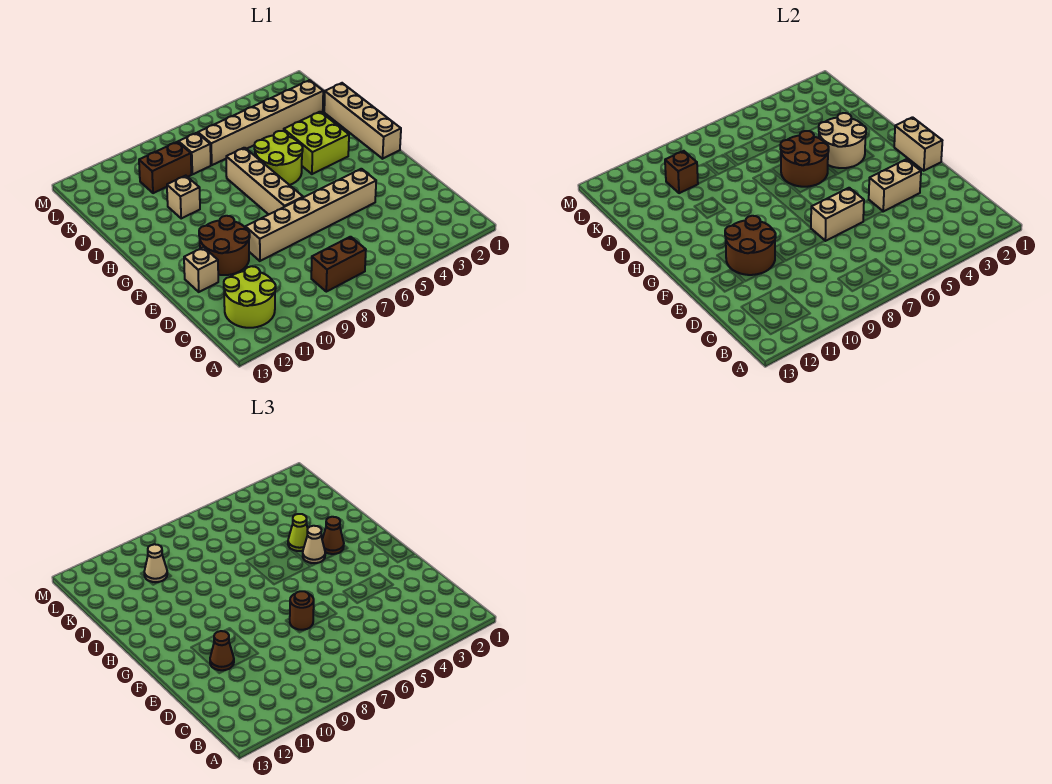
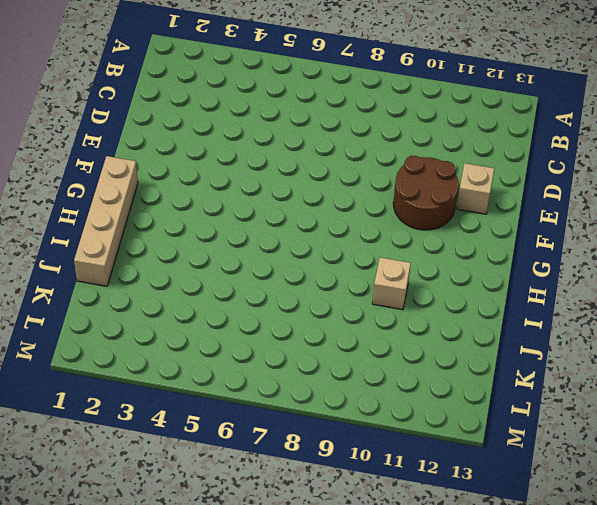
none -> brown brick B7:B8 level 1
none -> lime round brick B11:C12 level 1
none -> tan brick E4:E9 level 1

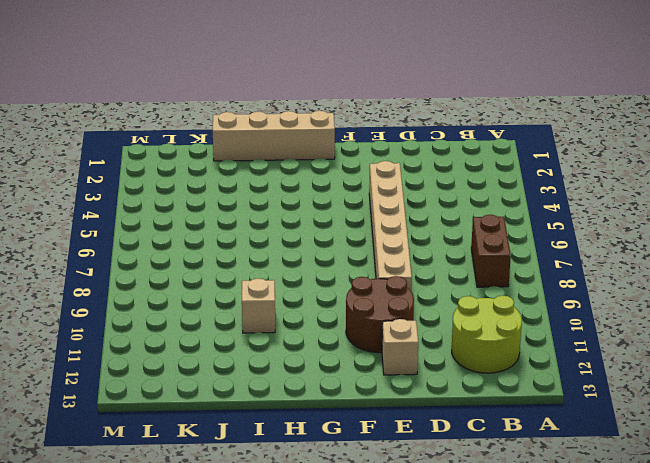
none -> tan brick F7:I7 level 1
none -> lime brick H3:I4 level 1
none -> lime round brick H5:I6 level 1

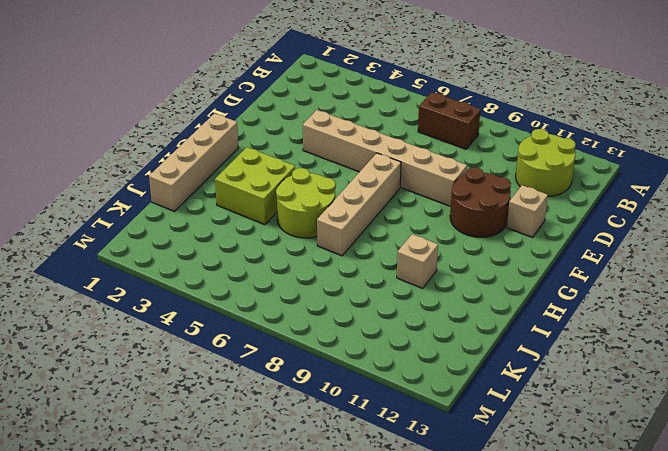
none -> tan brick K2:K7 level 1
none -> tan brick K8 level 1
none -> brown brick K9:K10 level 1

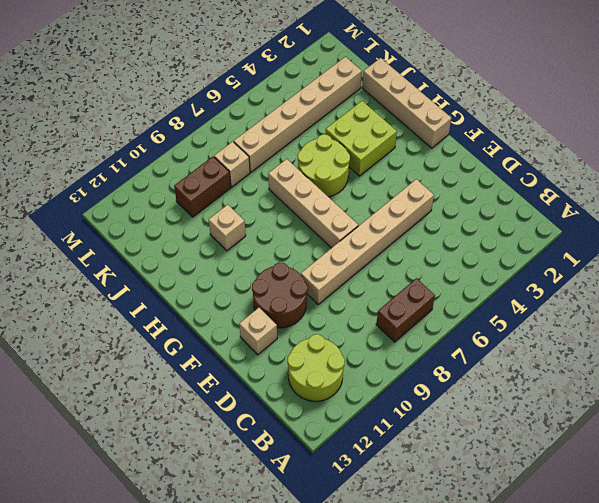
none -> tan brick E3:E4 level 2
none -> tan brick E6:E7 level 2
none -> brown round brick E10:F11 level 2

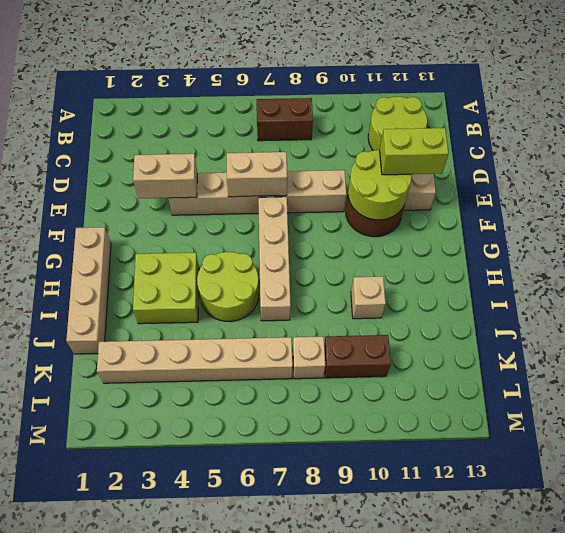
lime round brick E10:F11 level 2 -> brown round brick E10:F11 level 2
lime brick E11:E12 level 3 -> brown cone E11 level 3
none -> tan brick F1:G1 level 2
none -> tan round brick H3:I4 level 2
none -> brown round brick H5:I6 level 2

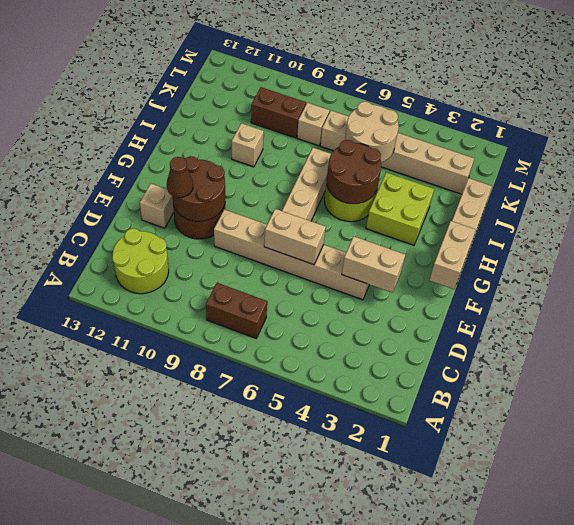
tan round brick J5:K6 level 2 -> tan round brick H3:I4 level 2
none -> brown brick K10 level 2
none -> brown round brick E7 level 3
none -> brown cone H3 level 3

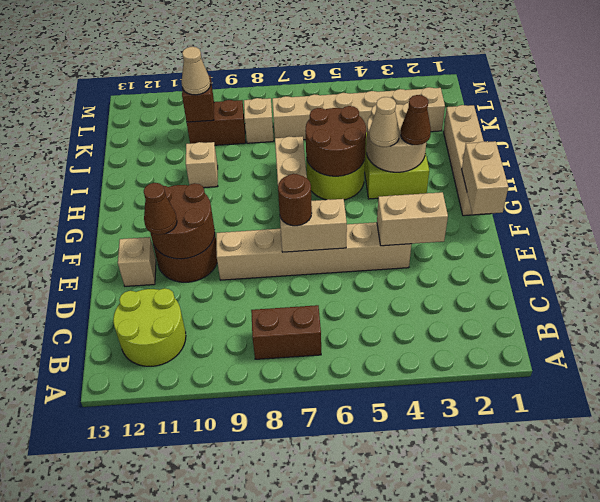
none -> lime cone I4 level 3

